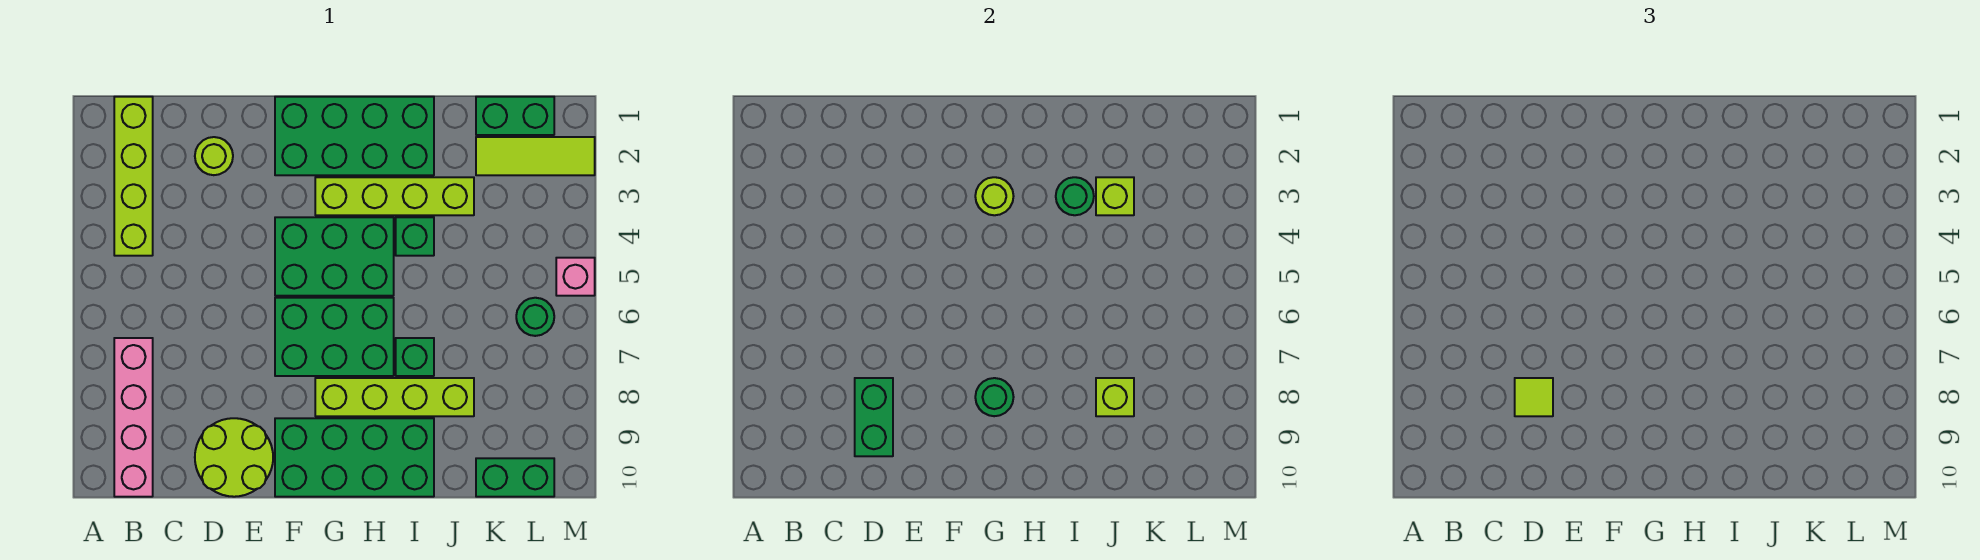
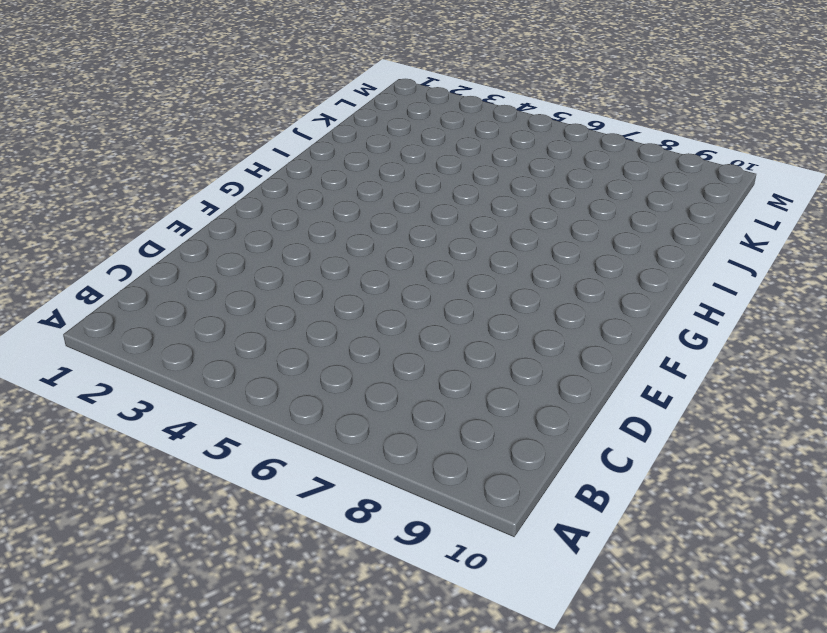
none -> lime brick B1:B4 level 1
none -> pink brick B7:B10 level 1
none -> lime round brick D2 level 1

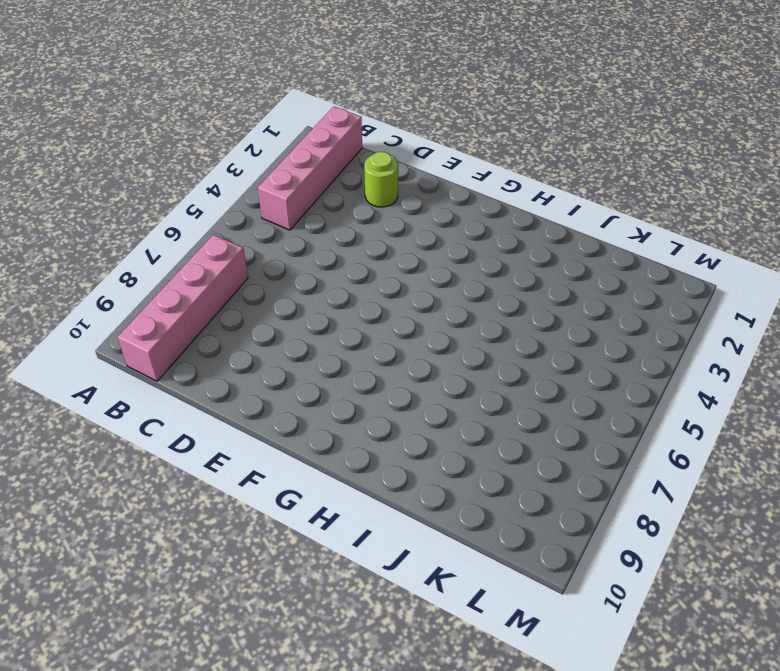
pink brick B1:B4 level 1 -> lime brick B1:B4 level 1
none -> lime round brick D9:E10 level 1
none -> green brick F1:I2 level 1
none -> green brick F4:H5 level 1

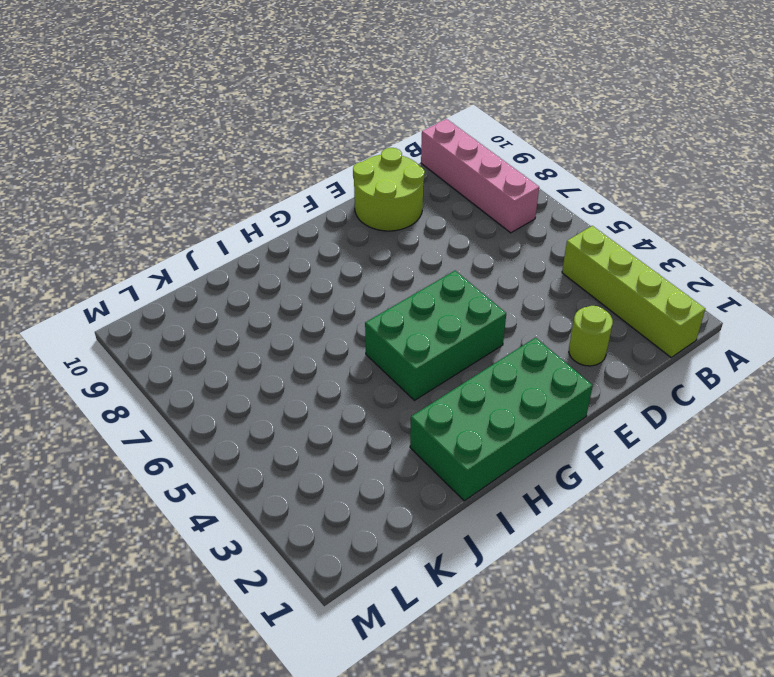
none -> green brick F6:H7 level 1
none -> green brick F9:I10 level 1
none -> lime brick G3:J3 level 1

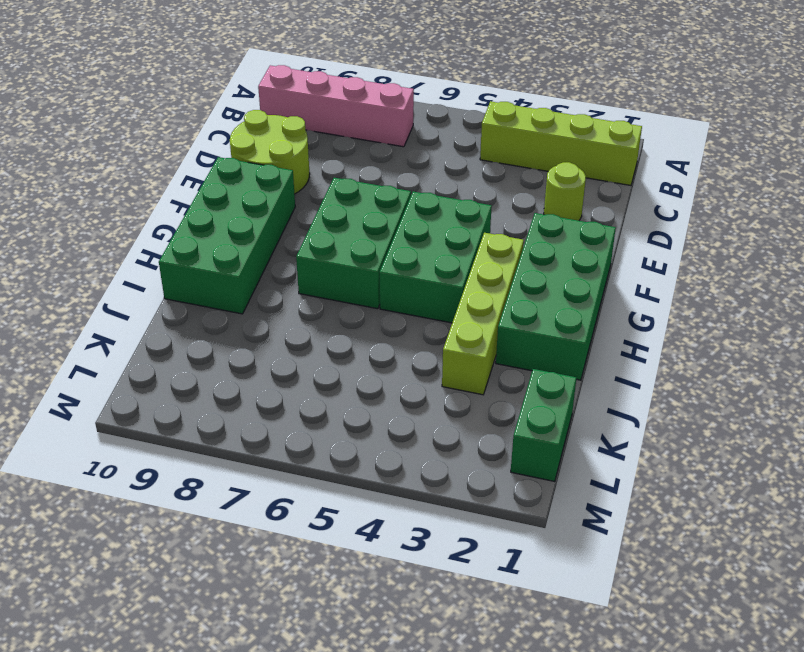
none -> lime brick G8:J8 level 1
none -> green brick I4 level 1
none -> green brick I7 level 1

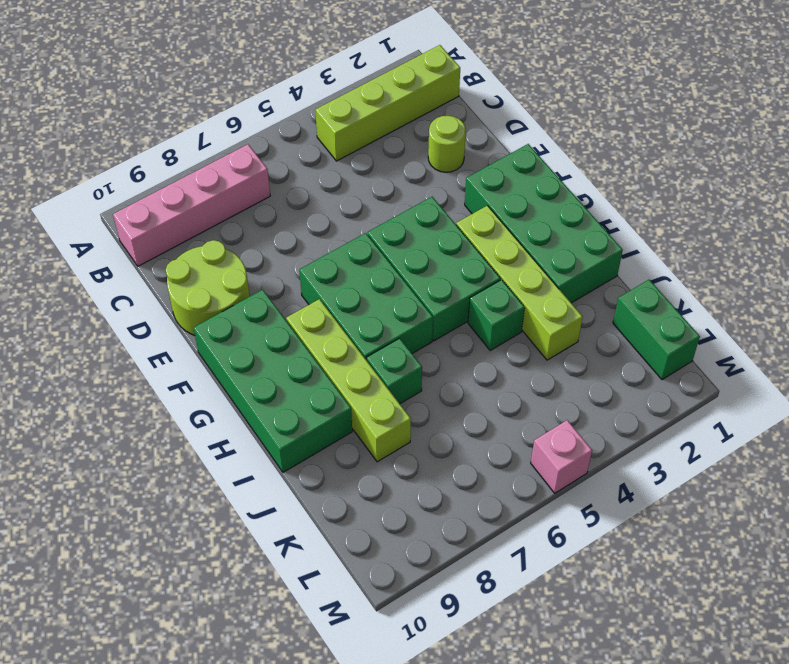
none -> lime tile K2:M2 level 1
none -> green brick K10:L10 level 1
none -> green round brick L6 level 1

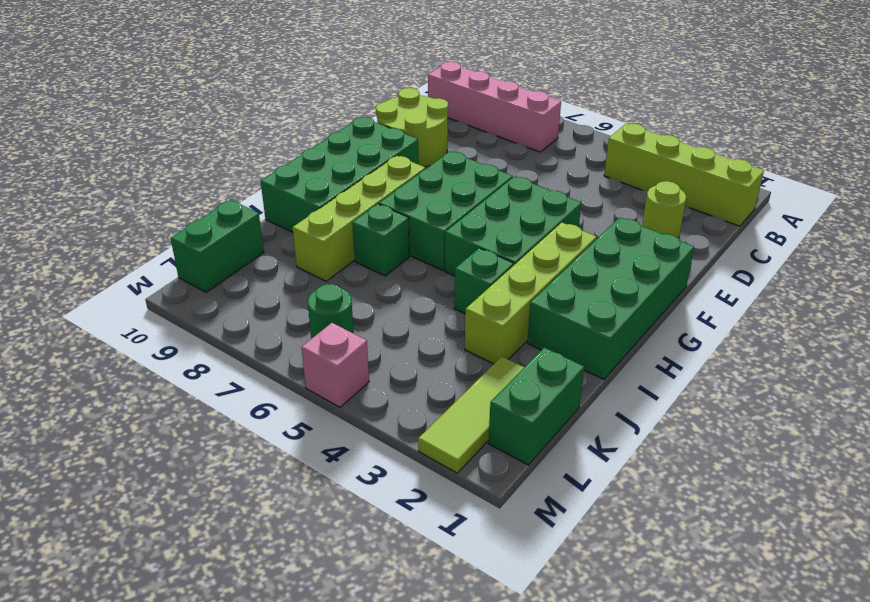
none -> green brick D8:D9 level 2
none -> lime round brick G3 level 2
none -> green round brick G8 level 2

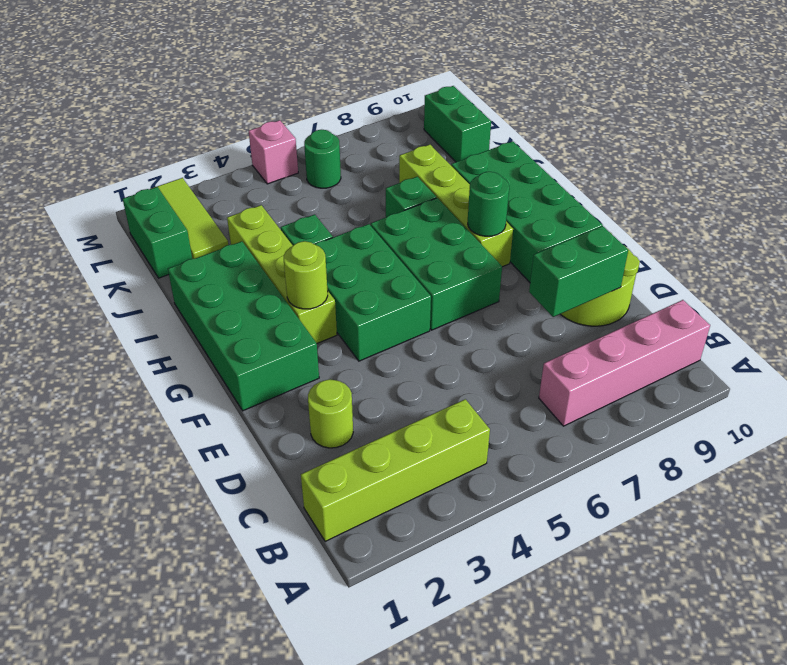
none -> green round brick I3 level 2
none -> lime brick J3 level 2
none -> lime brick J8 level 2

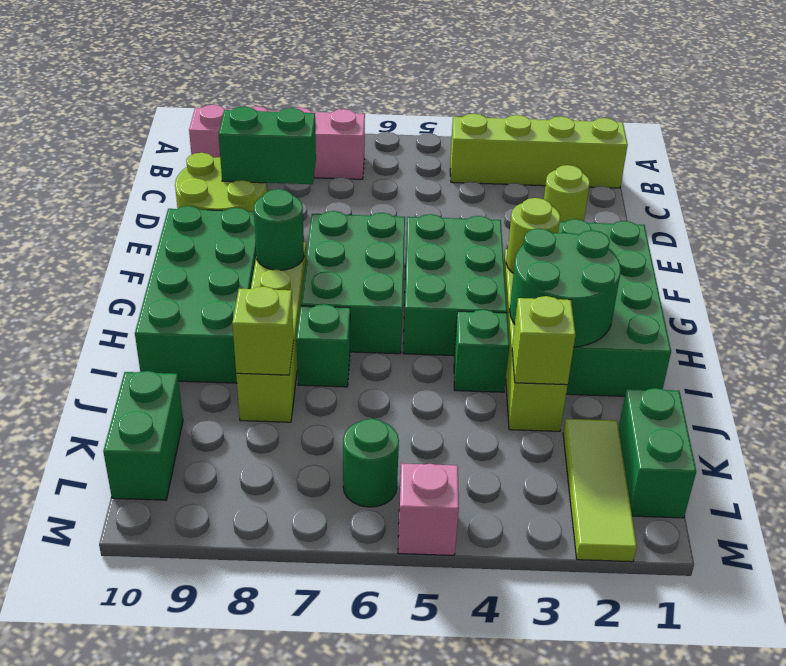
green round brick H2:I3 level 2 -> green round brick I3 level 2
none -> lime tile D8 level 3

